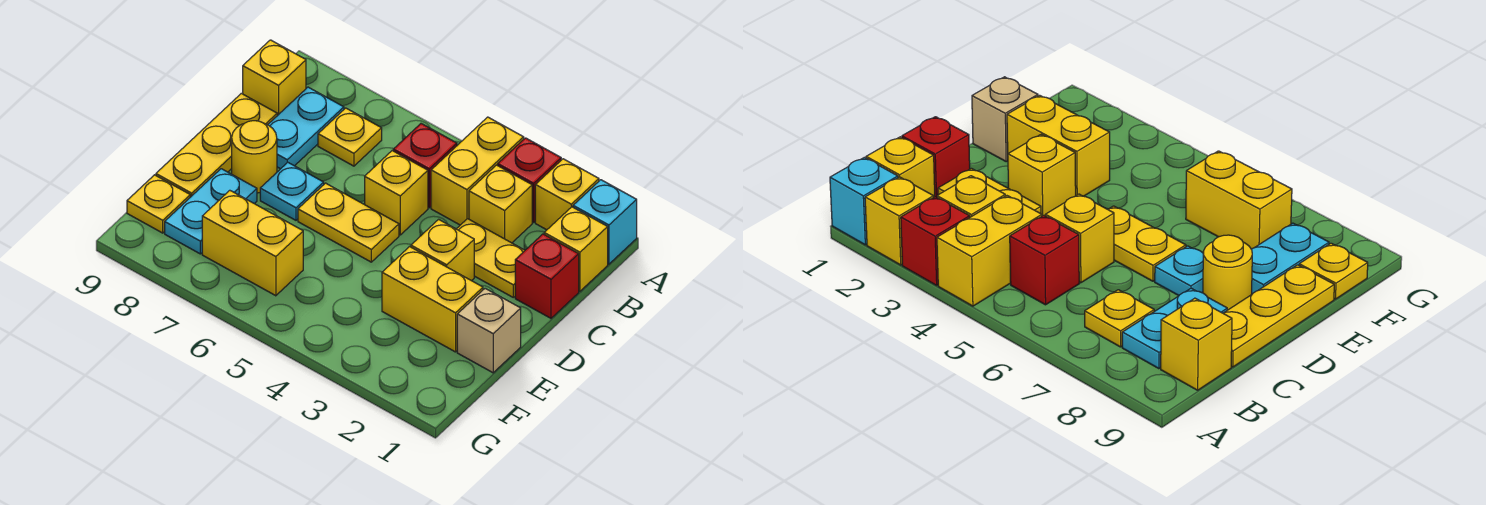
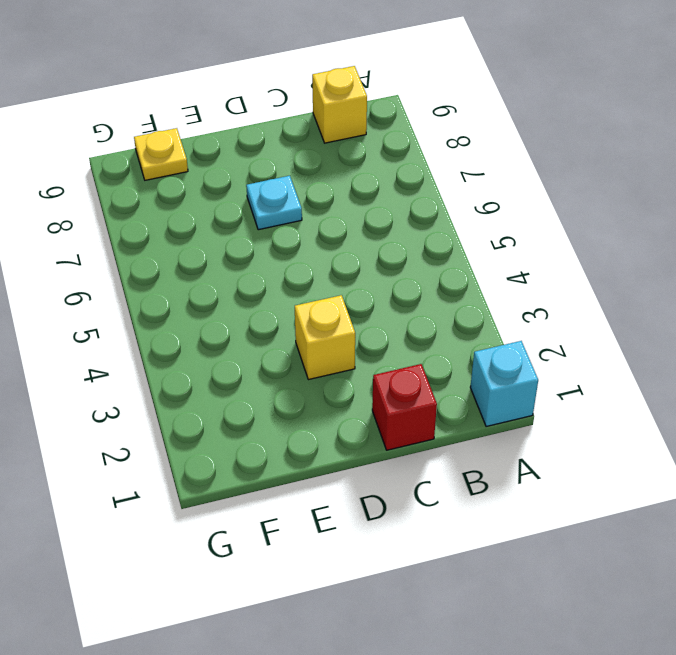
none -> yellow brick A2 level 1
none -> red brick A3 level 1
none -> yellow brick A4:B4 level 1

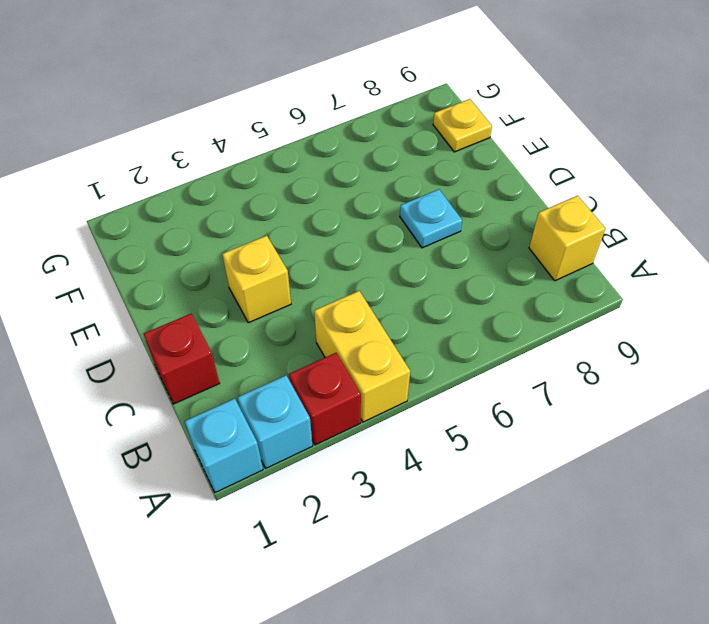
cyan brick A2 level 1 -> yellow brick A2 level 1
none -> yellow brick B1 level 1
none -> yellow brick B3 level 1
none -> red brick B5 level 1

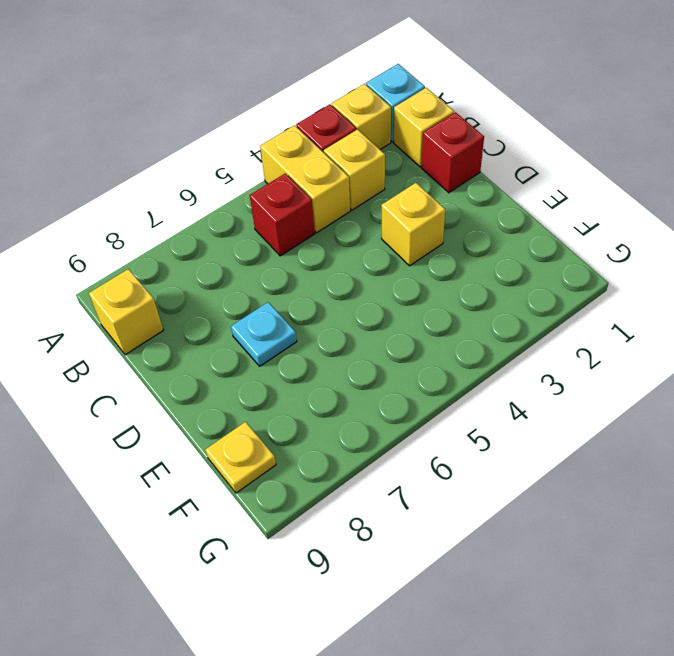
none -> yellow plate B7 level 1
none -> cyan plate B8:C8 level 1
none -> yellow plate C2:C3 level 1

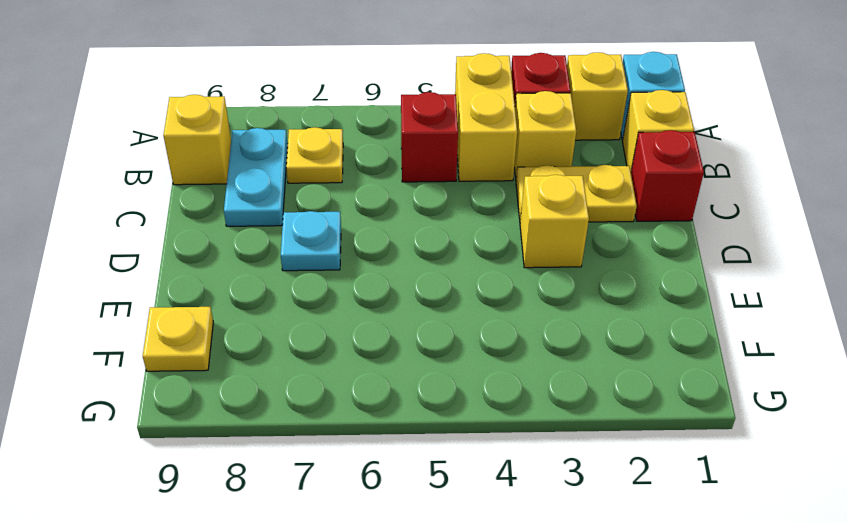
none -> yellow brick C5 level 1
none -> yellow plate C9:E9 level 1
none -> yellow plate D5:D6 level 1

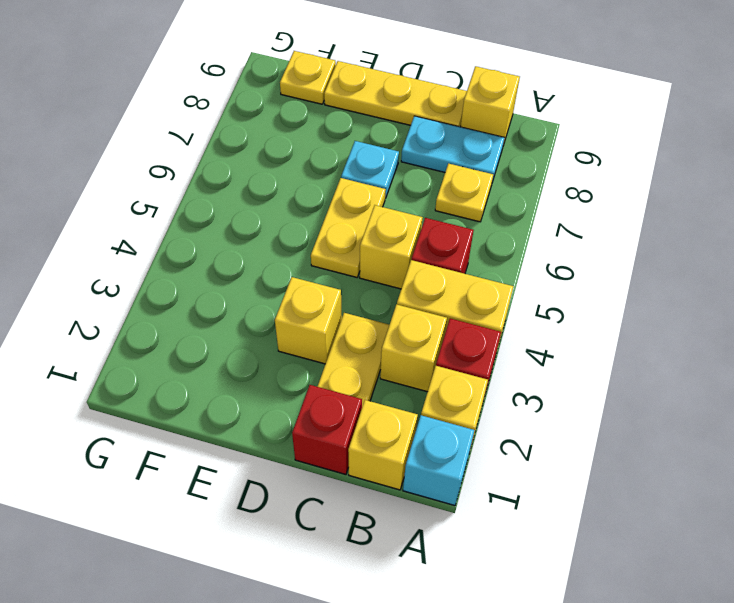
none -> yellow round brick D8 level 1
none -> tan brick E1 level 1
none -> yellow brick E2:E3 level 1

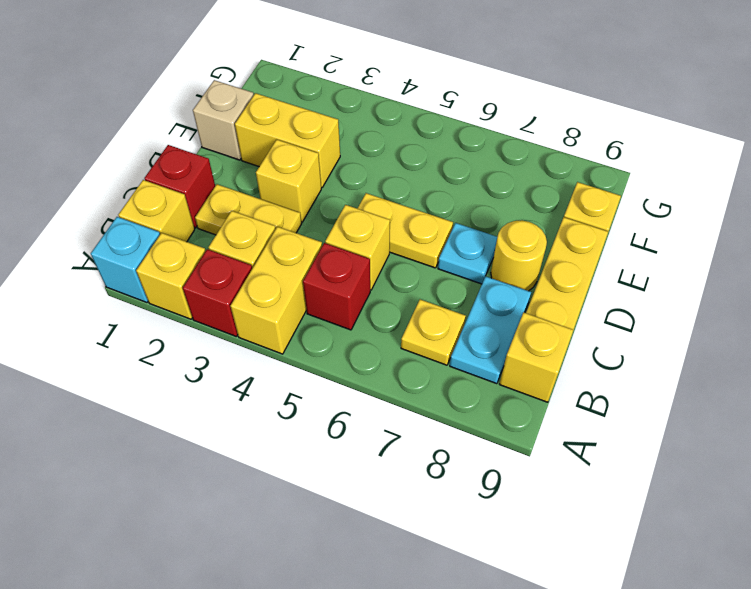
none -> cyan plate E8:F8 level 1
none -> yellow brick F6:F7 level 1

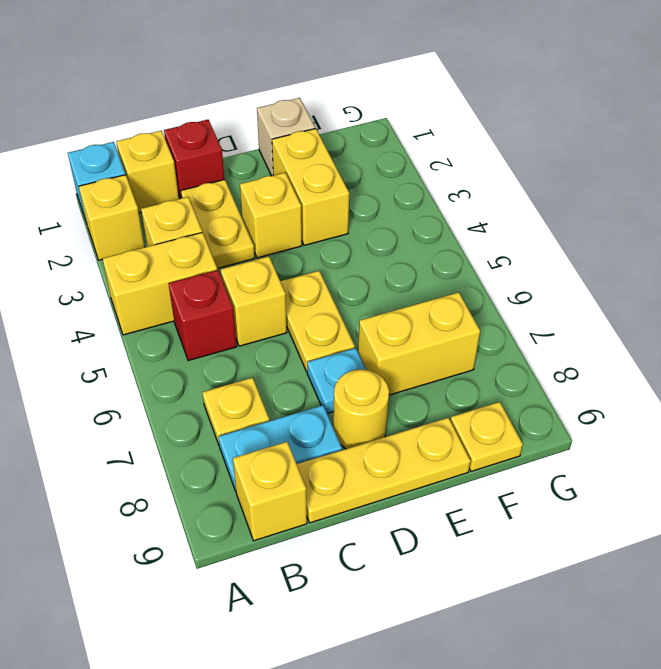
yellow brick E7:F7 level 1 -> yellow brick F6:F7 level 1
none -> red brick A3 level 1
none -> cyan plate E8:F8 level 1

